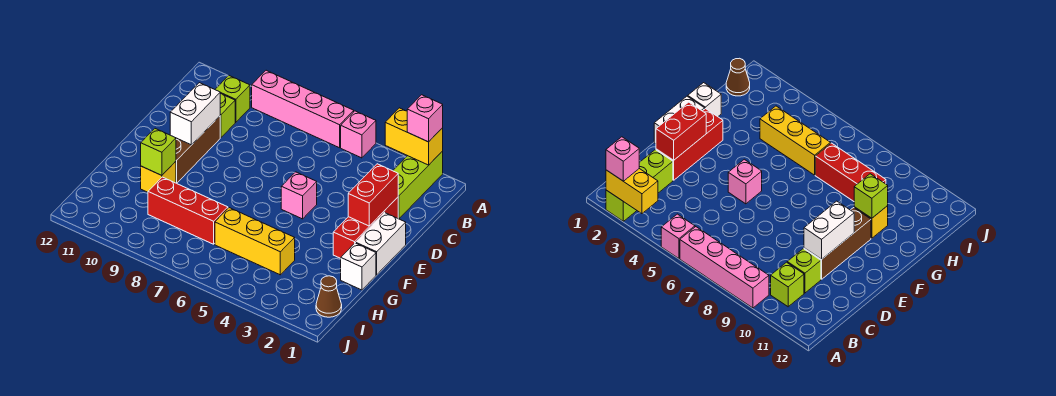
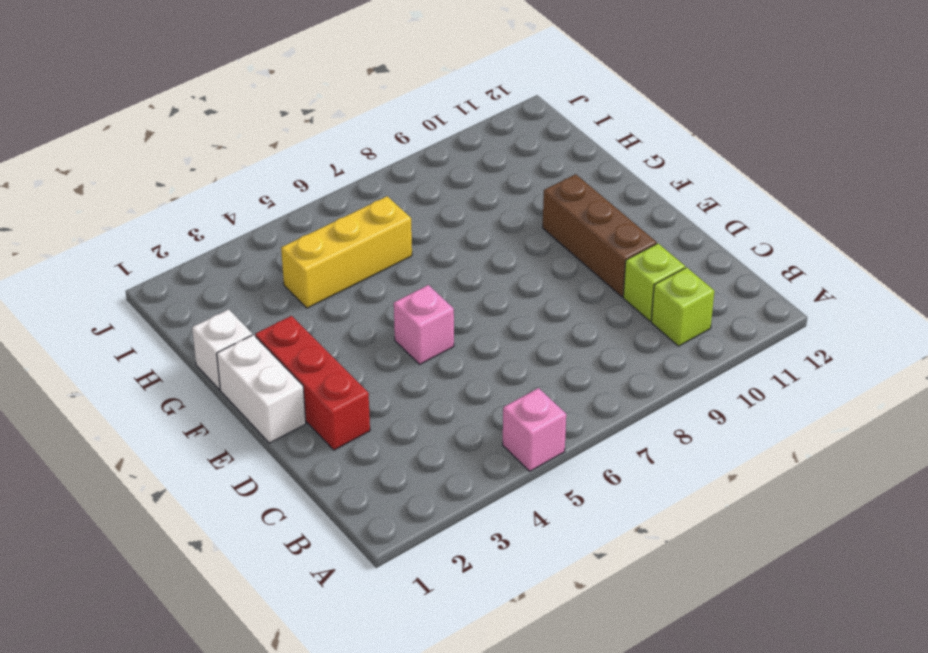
none -> lime brick A2:C2 level 1
none -> pink brick A6:A9 level 1
none -> yellow brick G10 level 1

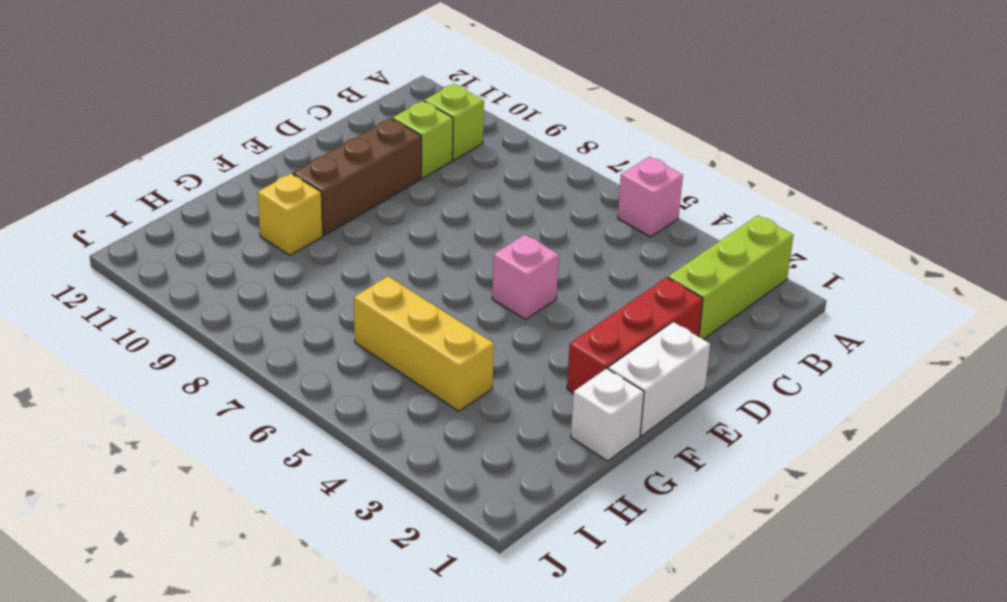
none -> pink brick A6:A9 level 1
none -> red brick H7:H9 level 1
none -> brown cone I1 level 1

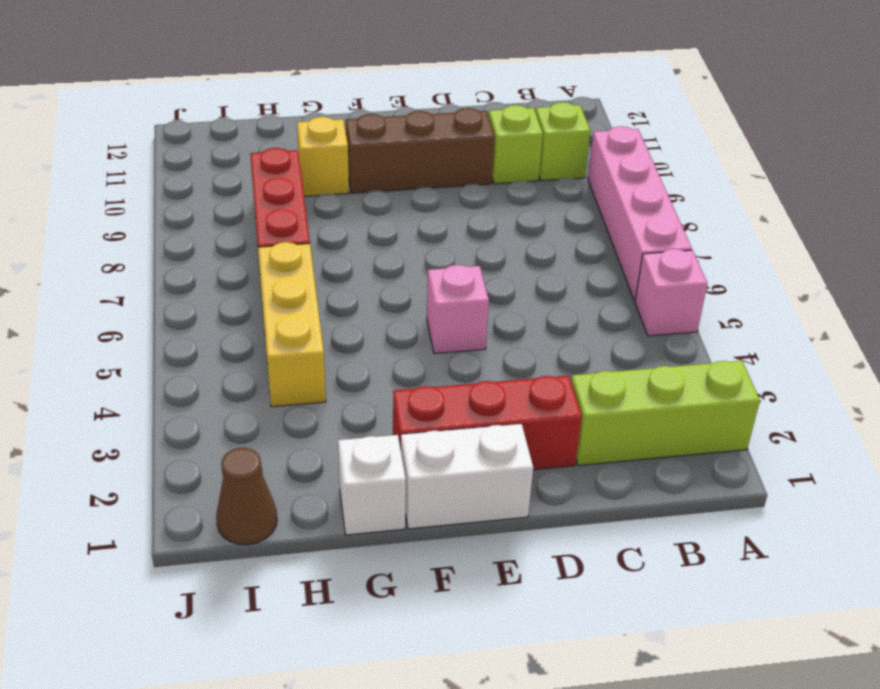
none -> yellow brick A2:A3 level 2
none -> red brick D2:E2 level 2
none -> white brick D10:E10 level 2

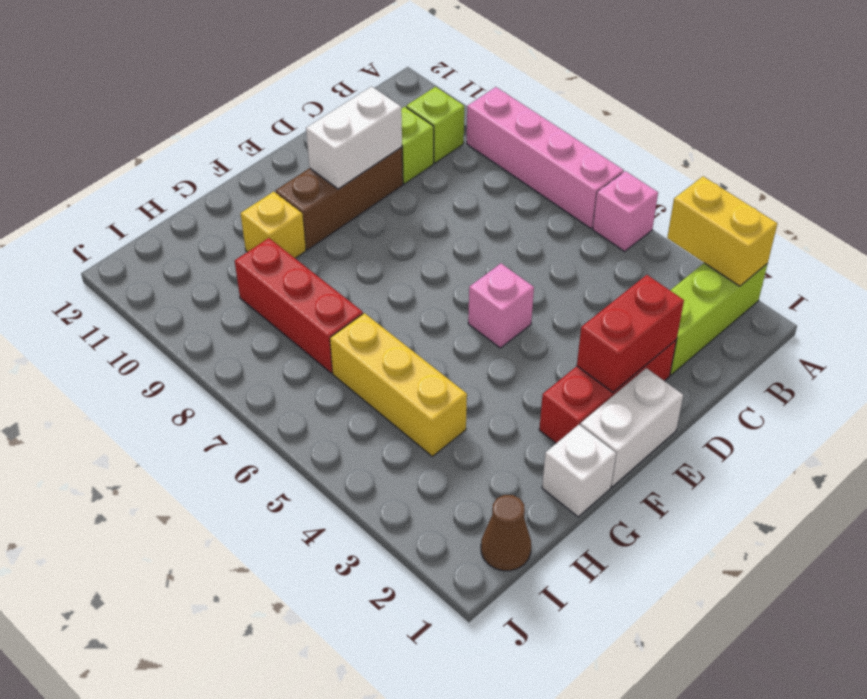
none -> lime brick G10 level 2
none -> pink brick A2 level 3

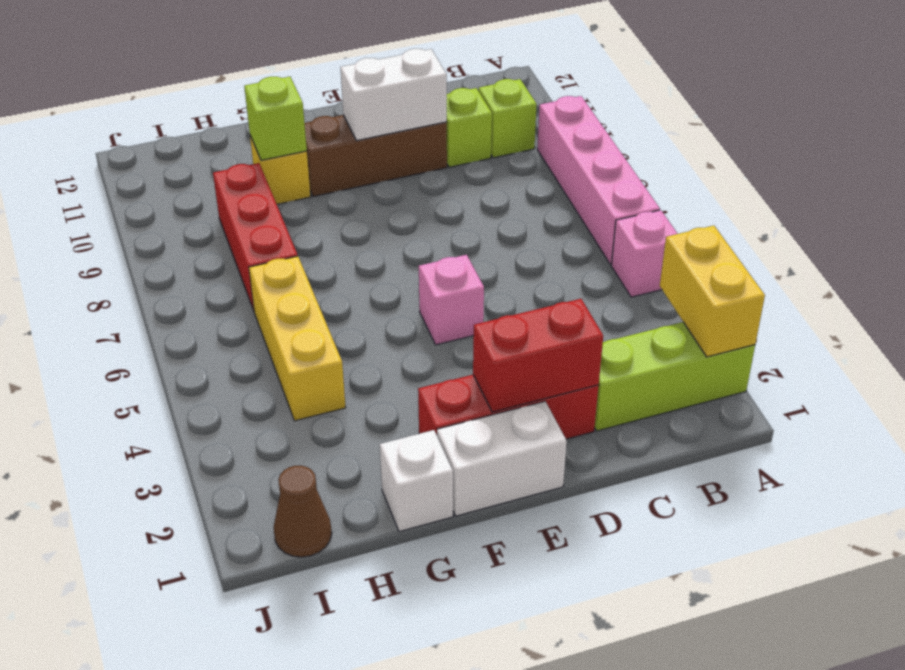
none -> pink brick A2 level 3

